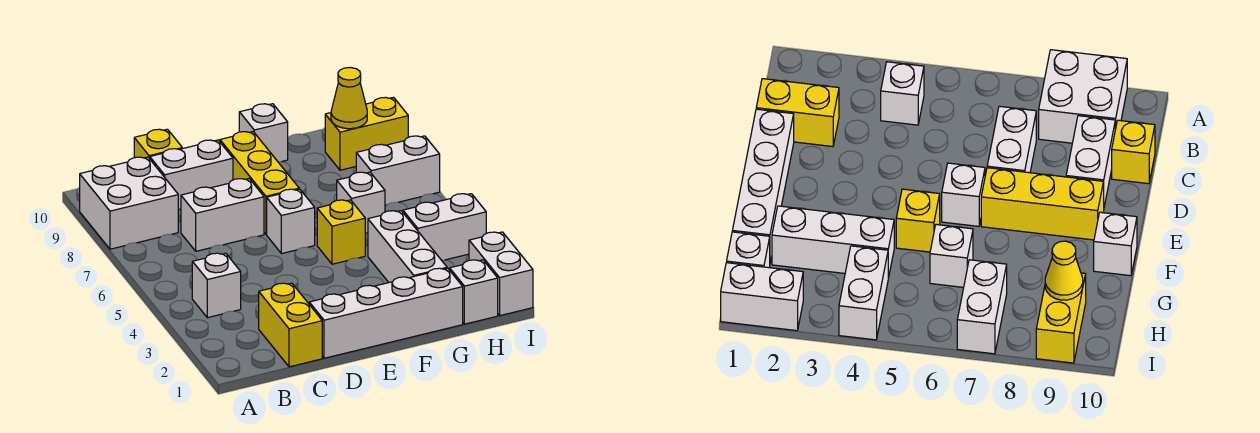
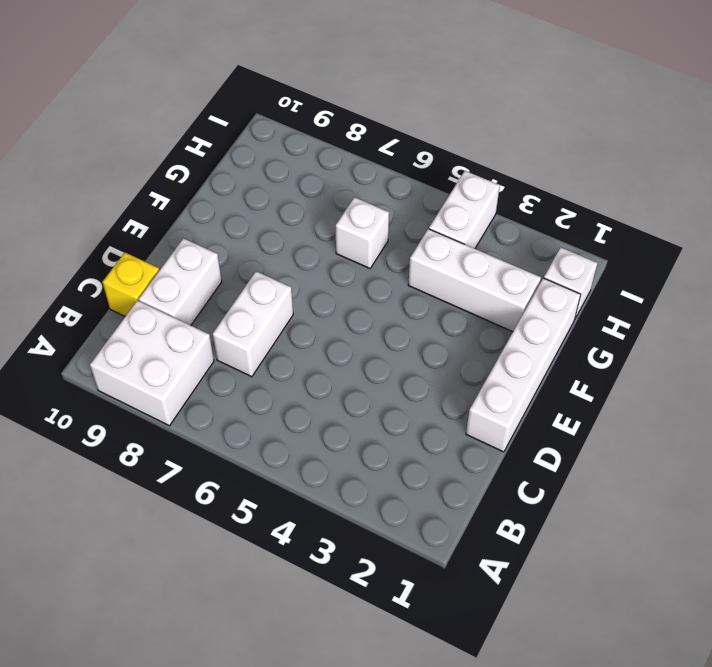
none -> white brick B4 level 1
none -> yellow brick C1:C2 level 1
none -> white brick E6 level 1

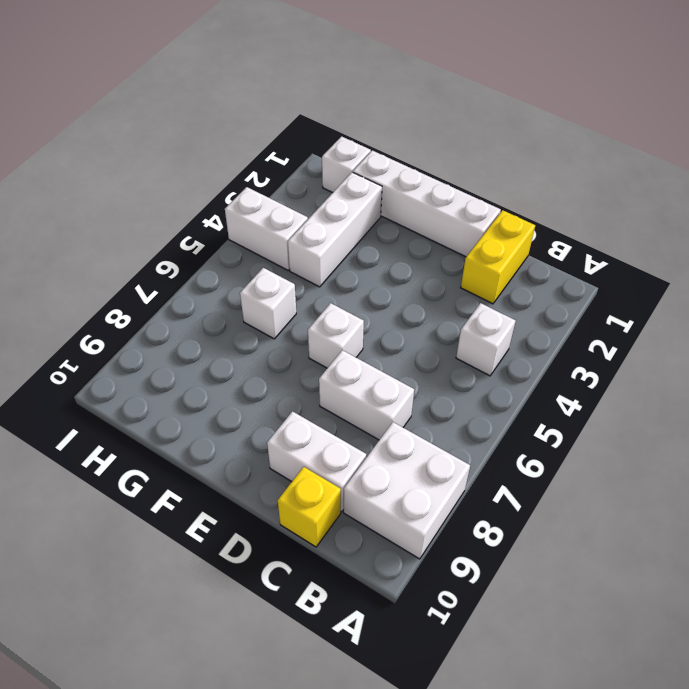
none -> yellow brick E7:E9 level 1
none -> yellow brick F5 level 1
none -> white brick F10 level 1

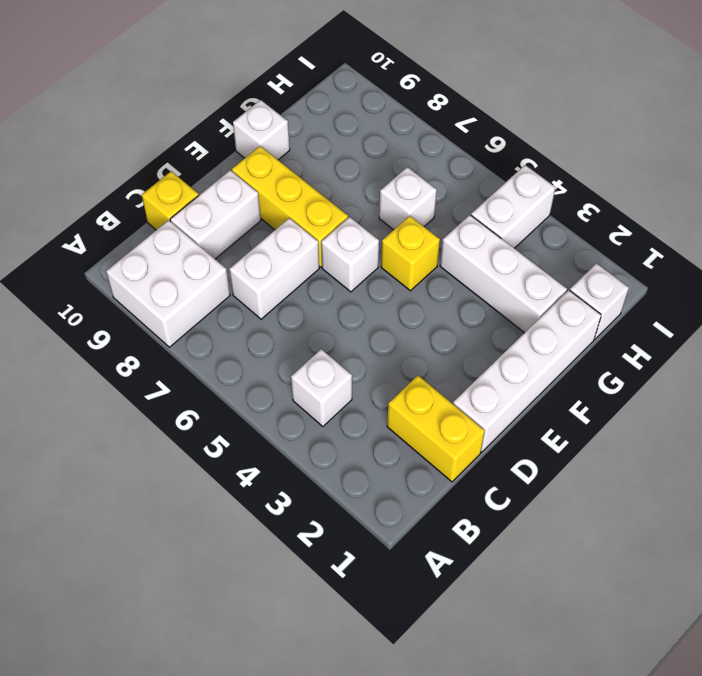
none -> white brick H7:I7 level 1
none -> yellow brick H9:I9 level 1
none -> white brick I1:I2 level 1

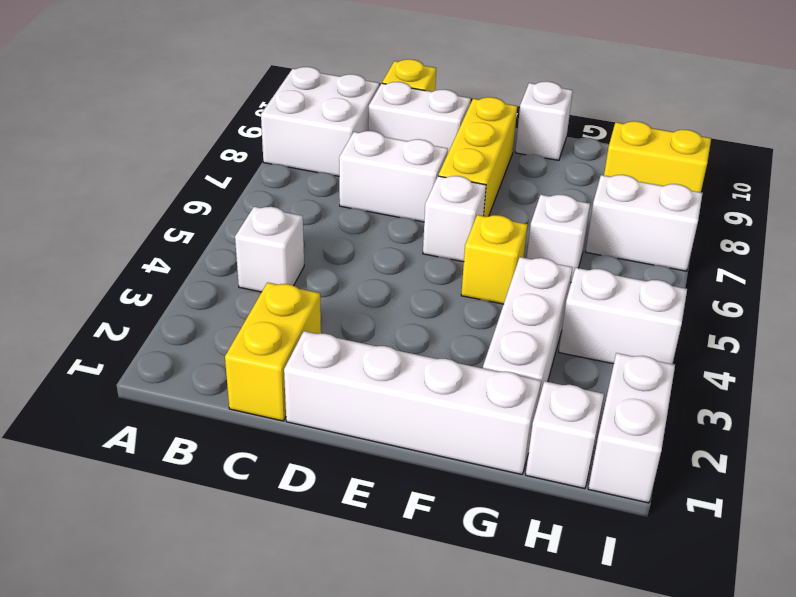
none -> yellow cone H9 level 2

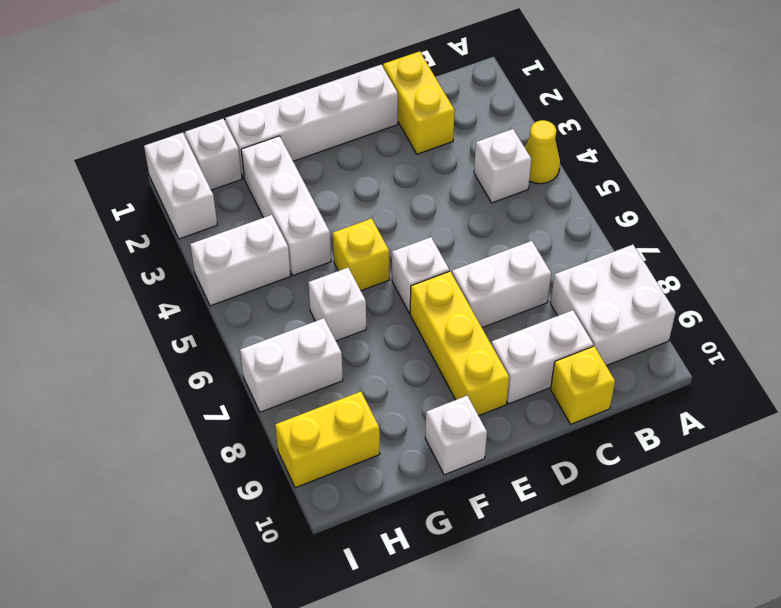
yellow cone A4 level 1 -> yellow cone H9 level 2

